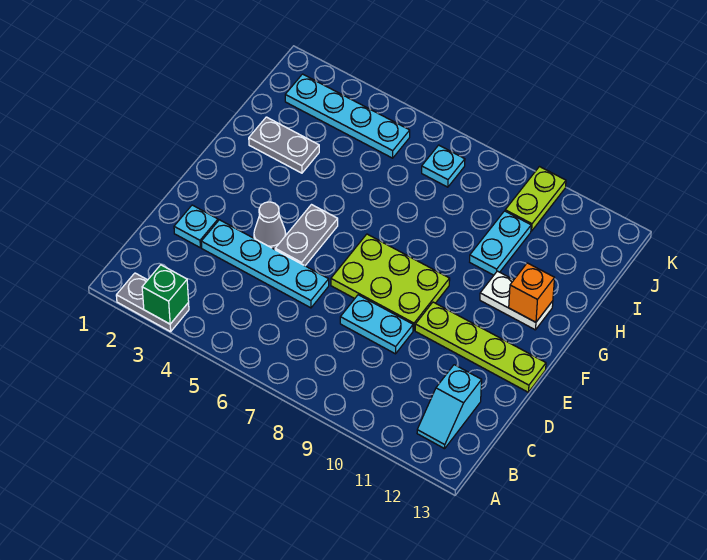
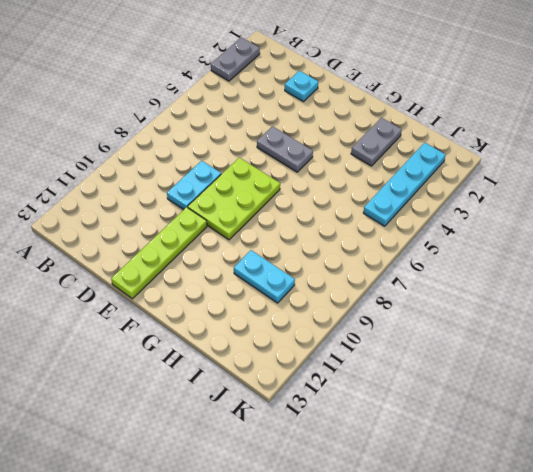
none -> cyan slope B12:C12 level 1 top C
none -> cyan plate D3:D6 level 1
none -> grey cone E4 level 1

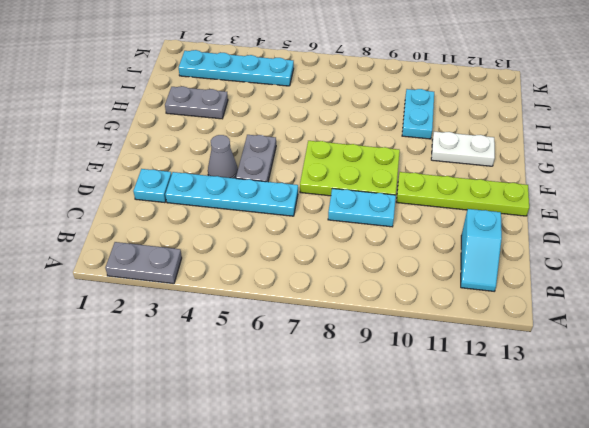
none -> cyan plate J7 level 1
none -> lime plate J10:K10 level 1
none -> green brick A3 level 2

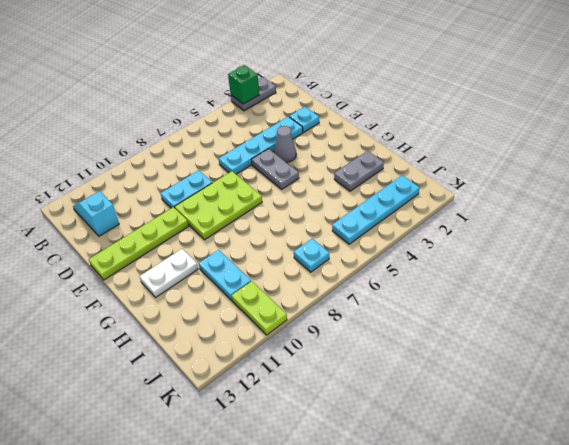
none -> orange brick G12 level 2

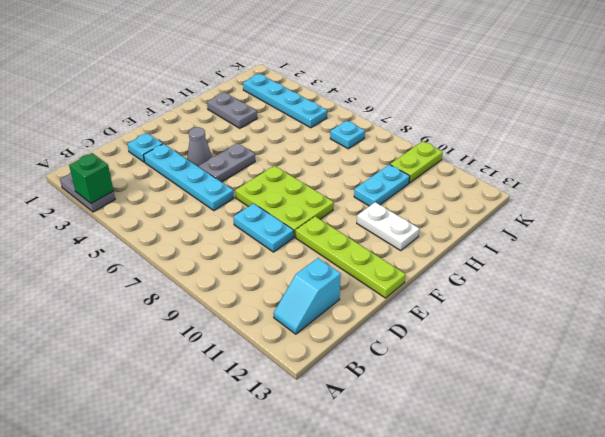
none -> orange brick G12 level 2

